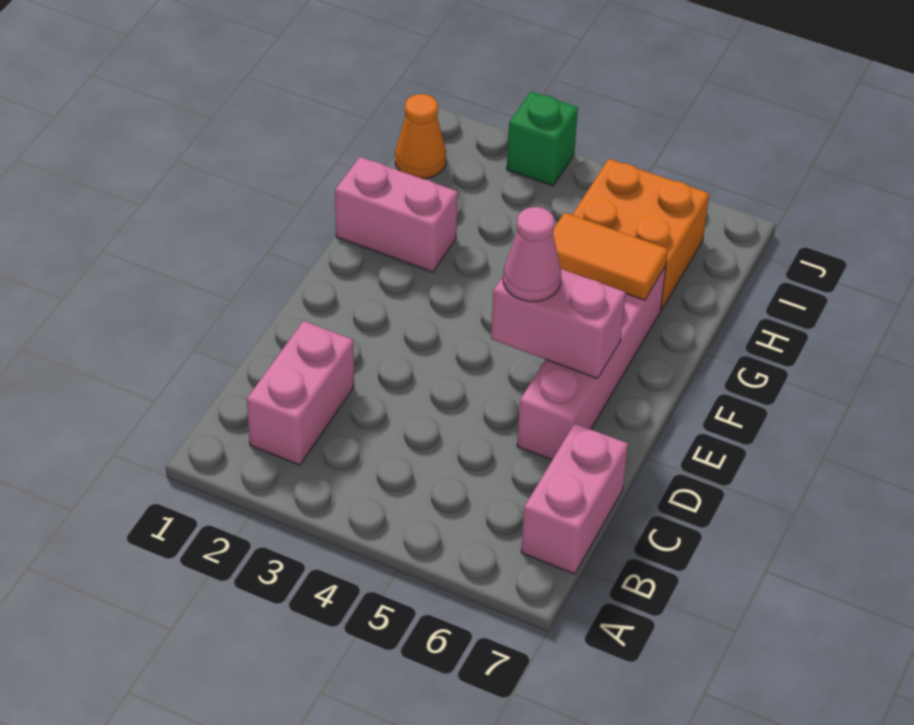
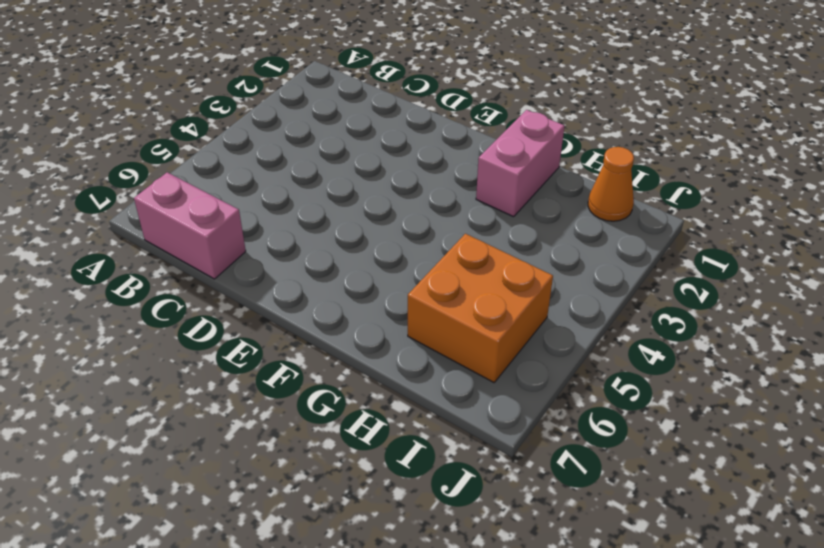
none -> pink brick B2:C2 level 1
none -> pink brick D6:G6 level 1

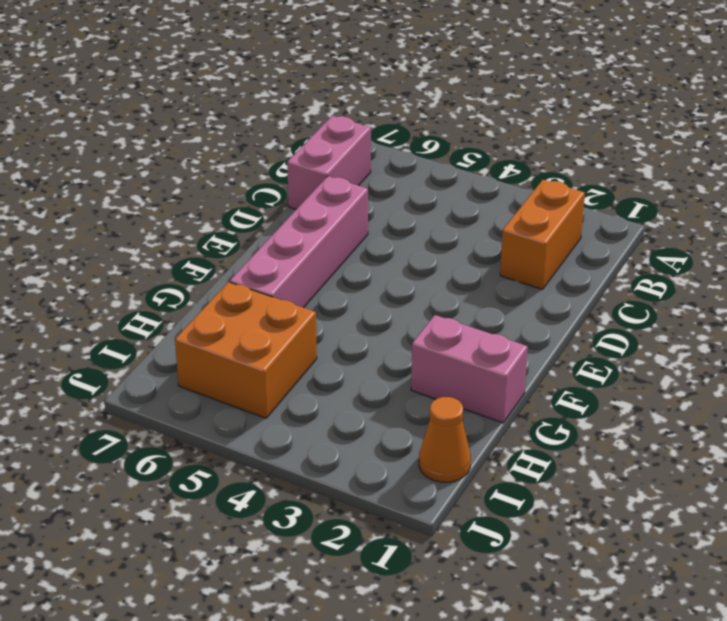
orange brick B2:C2 level 1 -> pink brick B2:C2 level 1
none -> green brick J3 level 1
none -> pink brick E5:E6 level 2

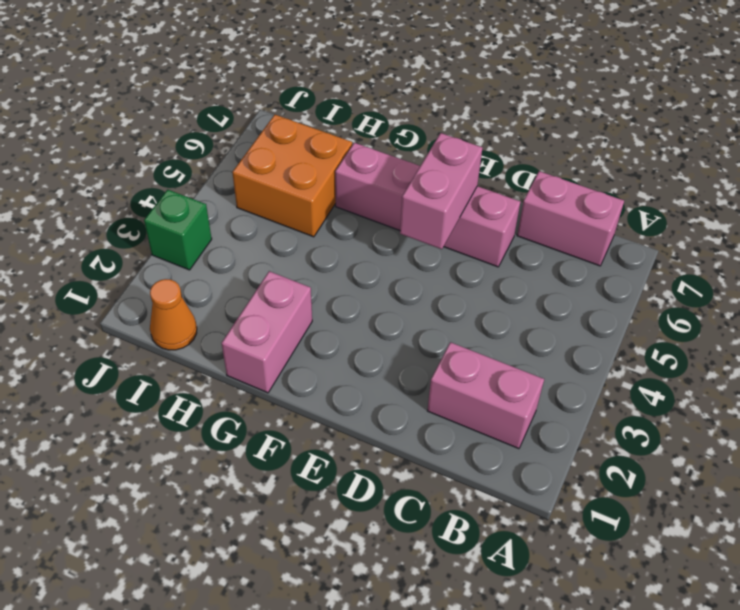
none -> orange tile G5:G6 level 2
none -> pink cone E5 level 3

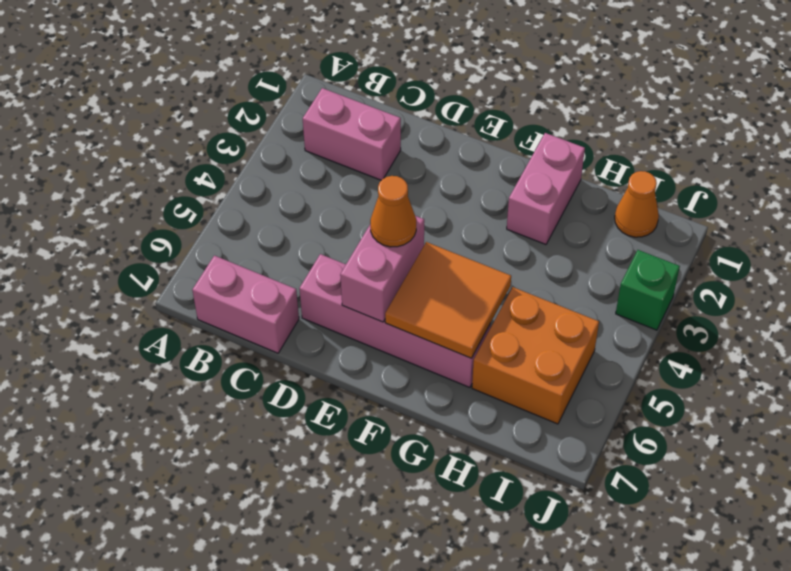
orange cone E5 level 3 -> pink cone E5 level 3
orange tile F5:G6 level 2 -> orange tile G5:G6 level 2

